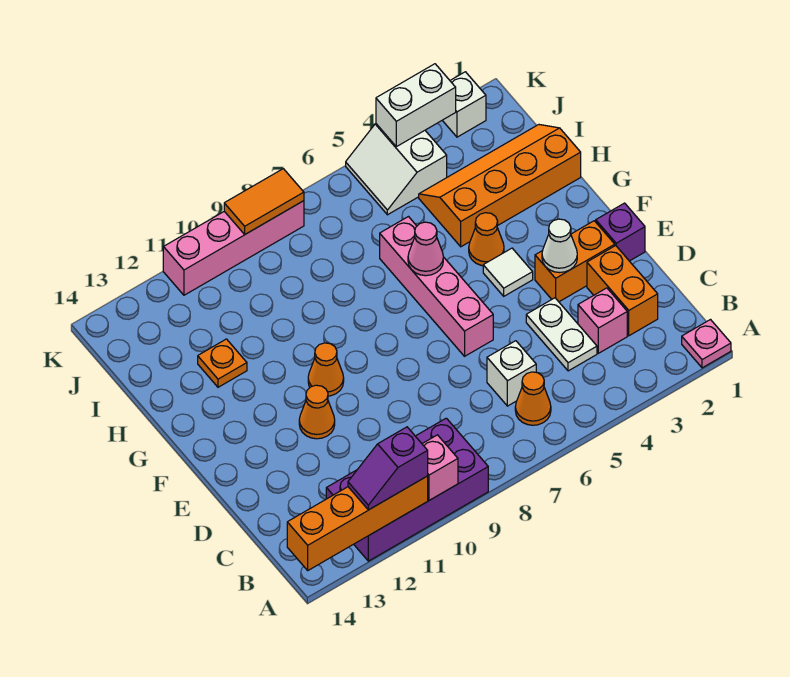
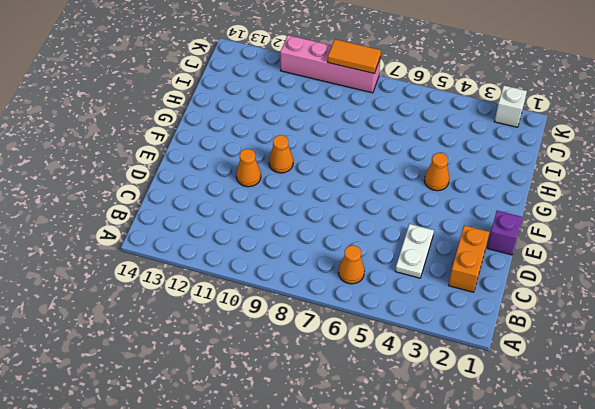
none -> pink plate A1 level 1
none -> purple brick A9:B12 level 1
none -> pink brick C3 level 1

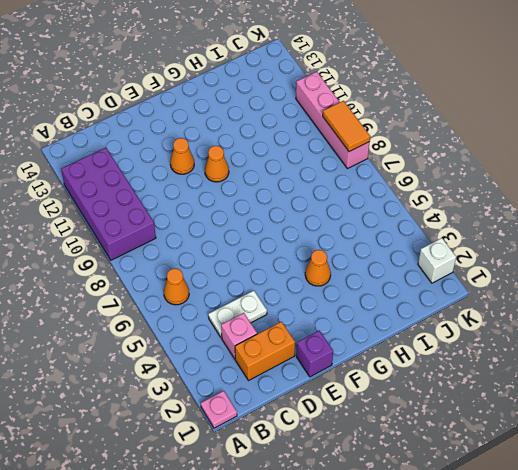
none -> white brick C6 level 1
none -> orange brick E2:E3 level 1
none -> pink brick E6:H6 level 1

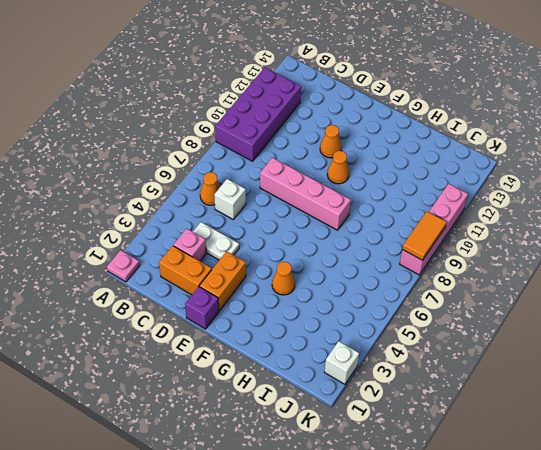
pink brick D8:G8 level 1 -> pink brick E6:H6 level 1
none -> white tile F4 level 1
none -> orange slope H1:I4 level 1 top H
none -> orange plate H12 level 1

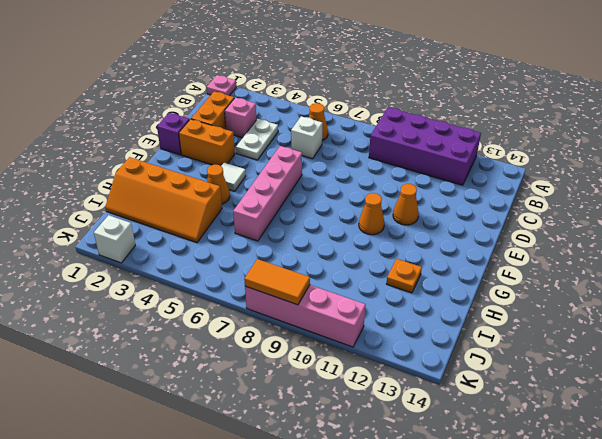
none -> white slope J4:K5 level 1 top 4
none -> pink brick A10 level 2
none -> orange brick A11:A14 level 2

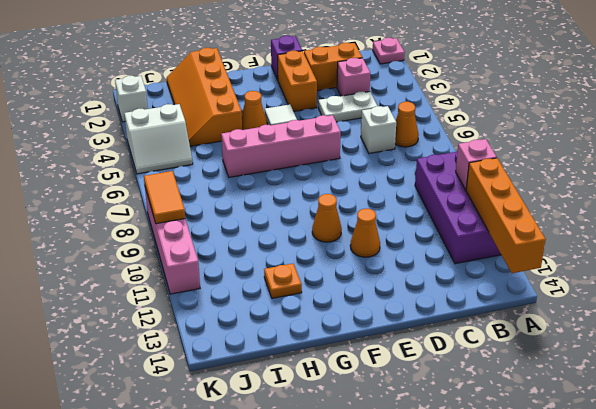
none -> white cone E3 level 2
none -> pink cone G6 level 2
none -> white brick K3:K4 level 2

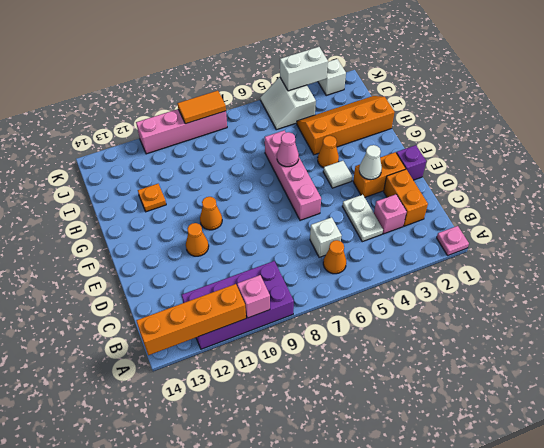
none -> purple slope A11:A12 level 3 top 11

